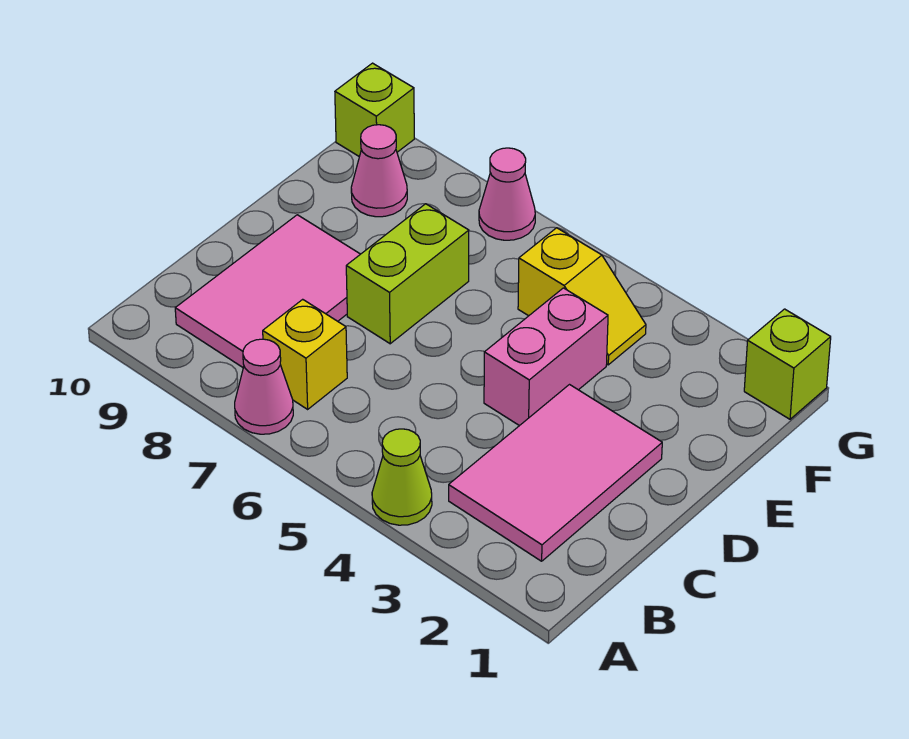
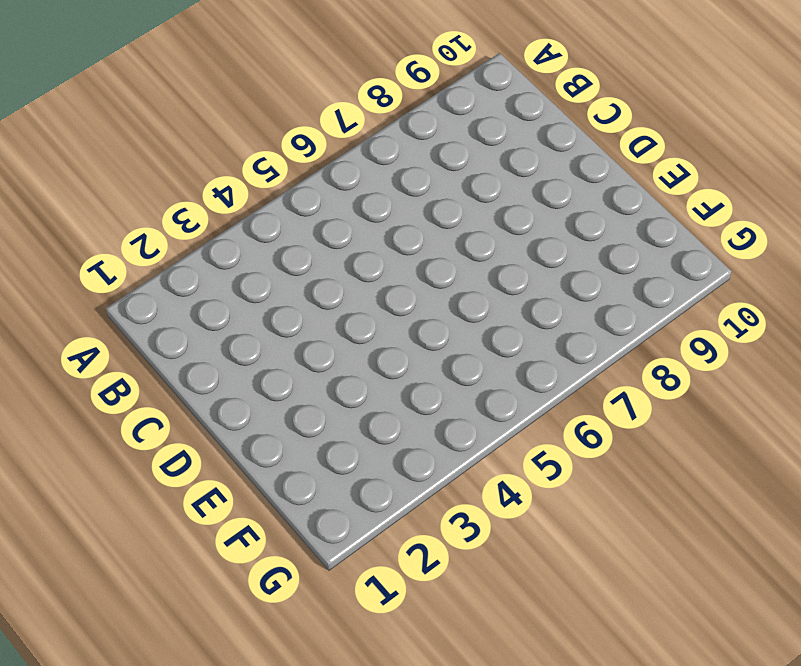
none -> lime cone A4 level 1
none -> pink cone A7 level 1
none -> pink tile B2:D3 level 1

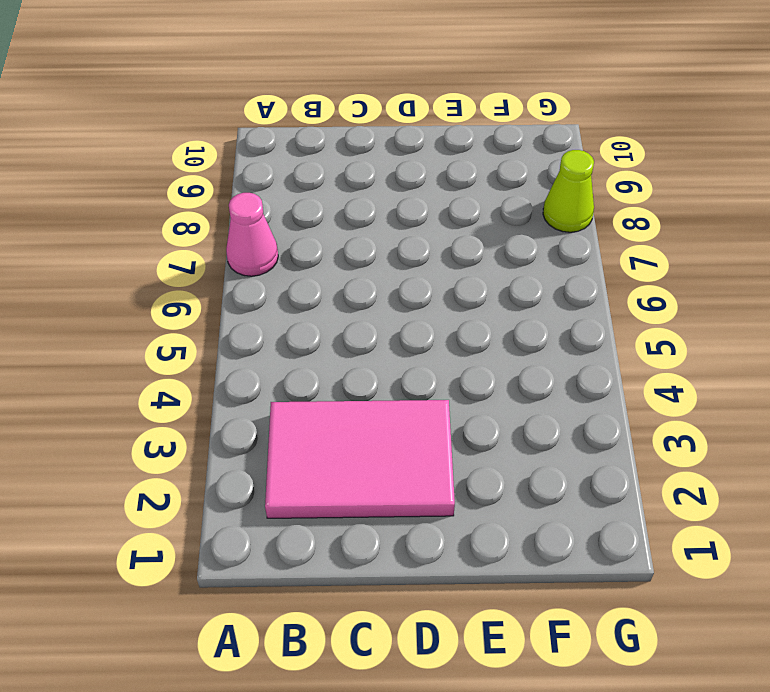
lime cone G8 level 1 -> lime cone A4 level 1
none -> yellow brick B7 level 1
none -> pink tile B8:D9 level 1
none -> pink brick D4:E4 level 1

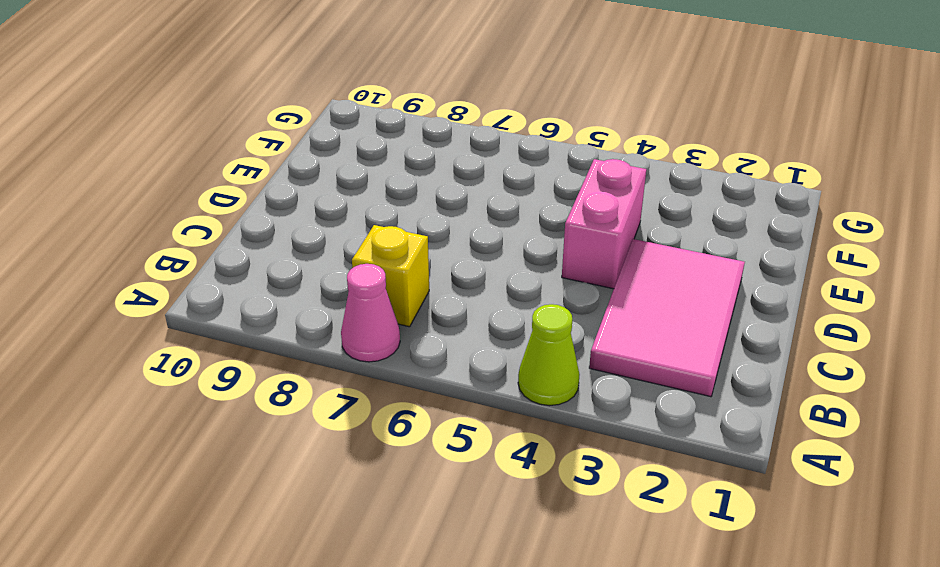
none -> pink tile B8:D9 level 1
none -> lime brick D7:E7 level 1
none -> yellow slope F4:F5 level 1 top 5

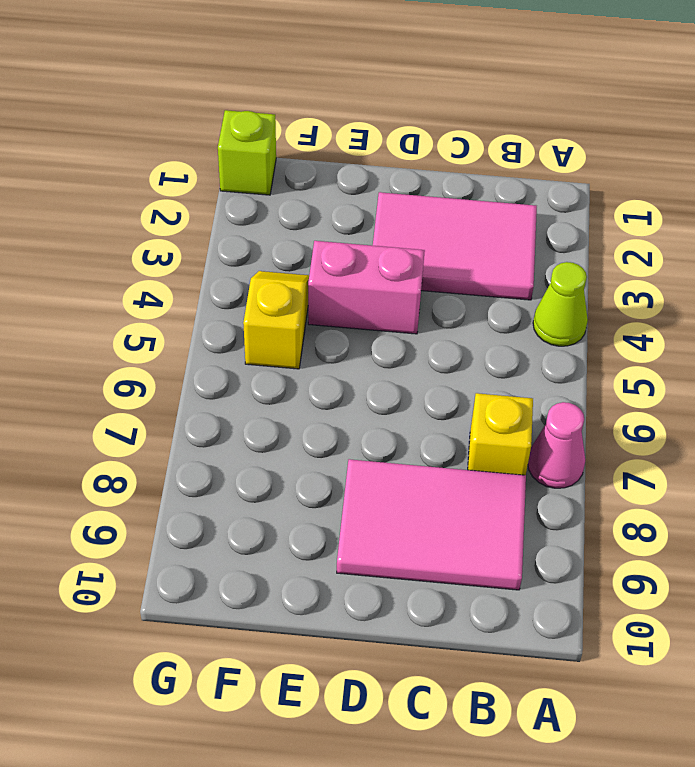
none -> lime brick D7:E7 level 1
none -> pink cone F9 level 1
none -> pink cone G7 level 1

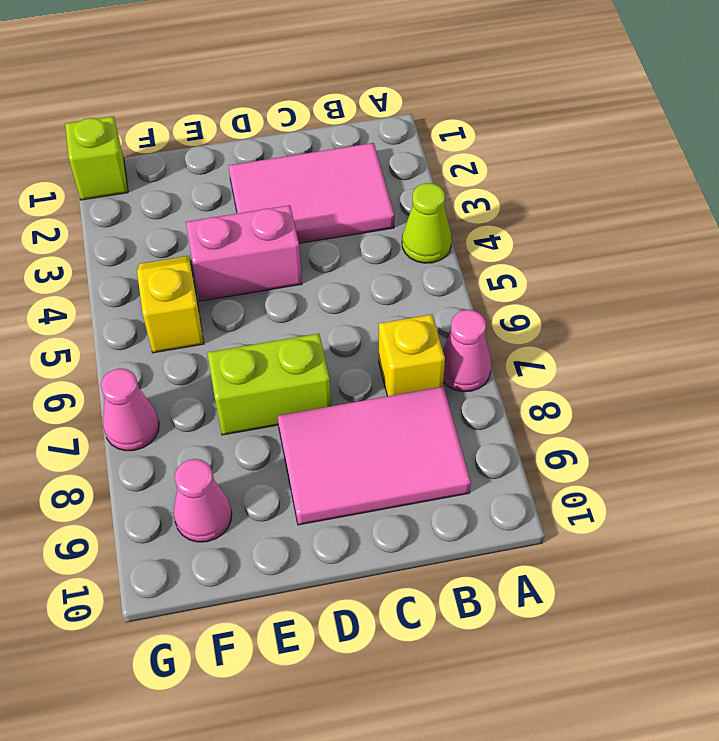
none -> lime brick G10 level 1

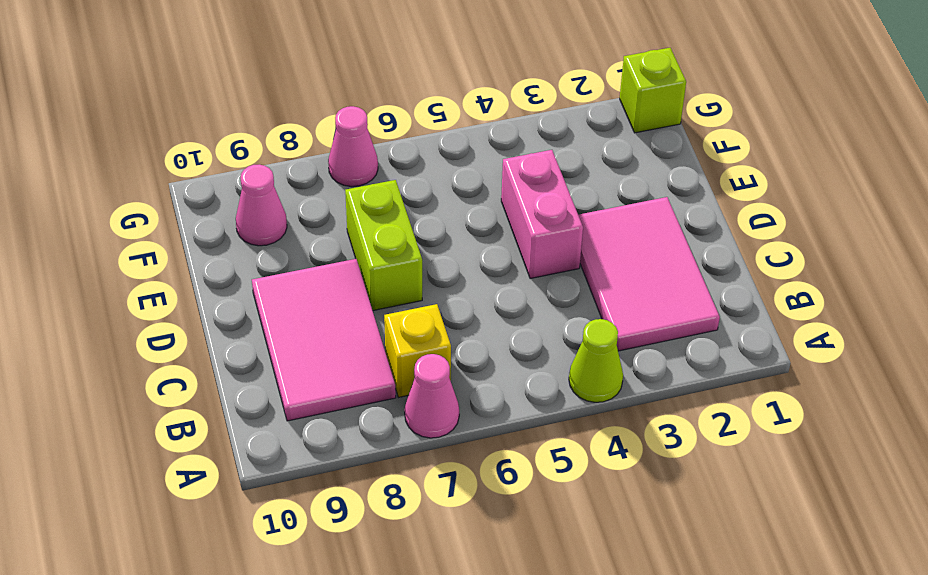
none -> yellow slope F4:F5 level 1 top 5
none -> lime brick G10 level 1

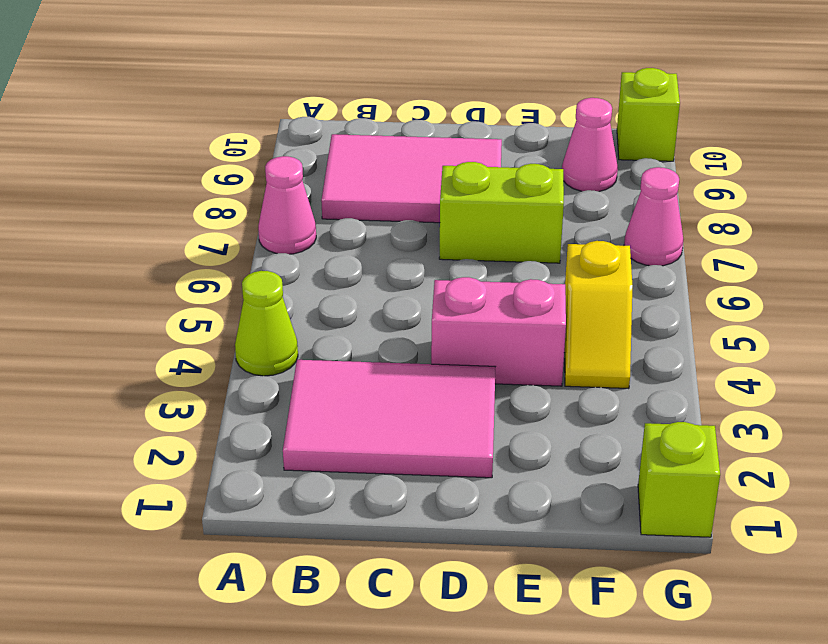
none -> yellow brick B7 level 1

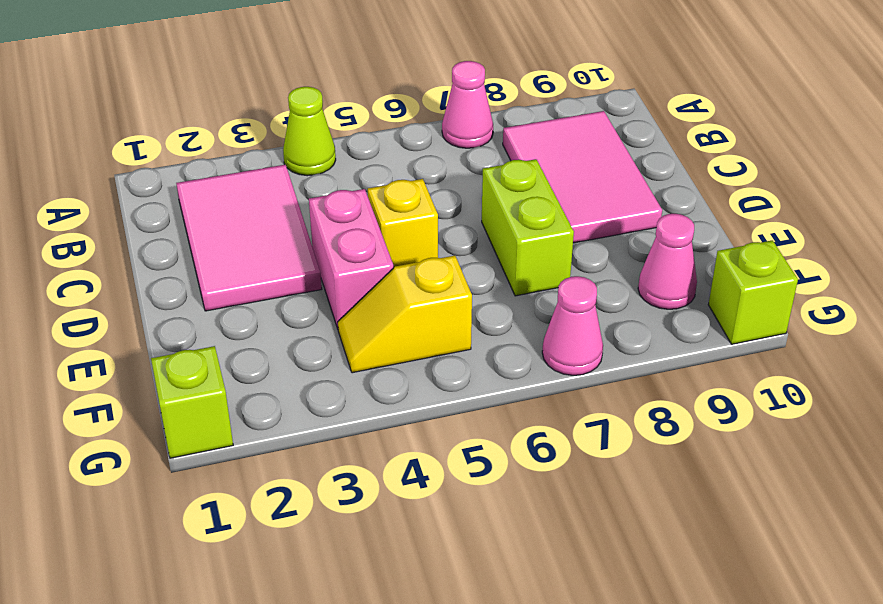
yellow brick D5 level 1 -> yellow brick B7 level 1

